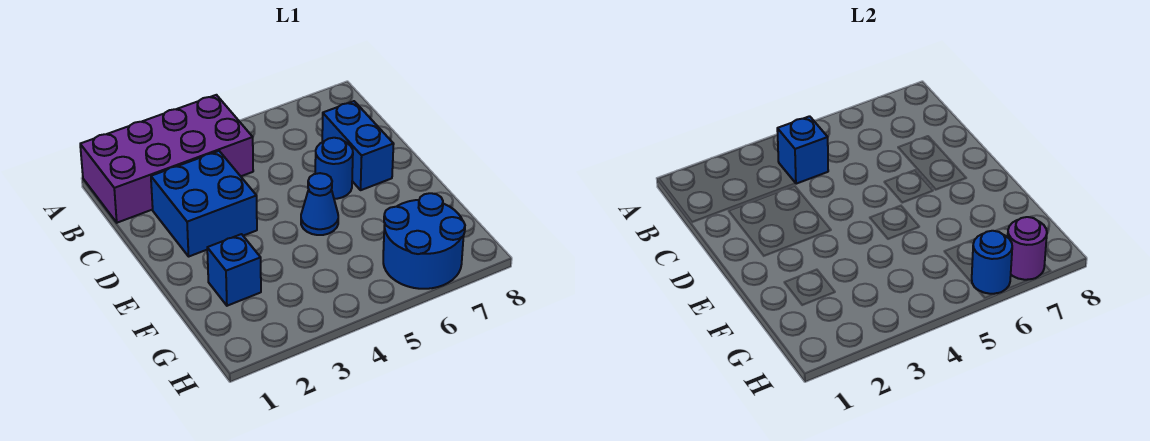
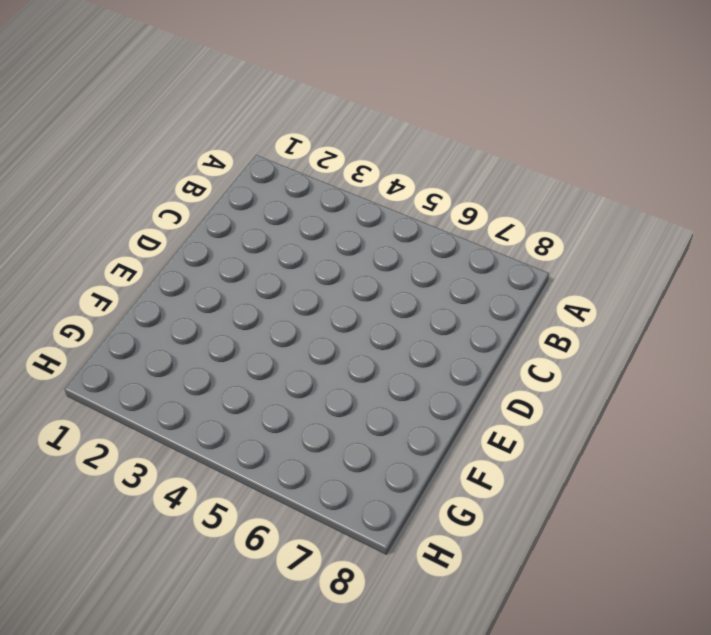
none -> purple brick A1:B4 level 1
none -> blue brick C2:D3 level 1

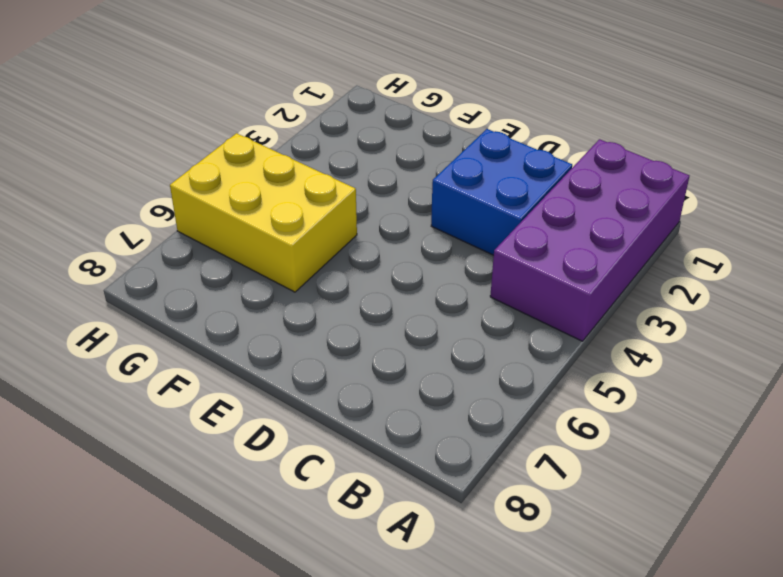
yellow brick F5:H6 level 1 -> blue round brick G6:H7 level 1
none -> blue brick C7:D7 level 1
none -> blue round brick D6 level 1

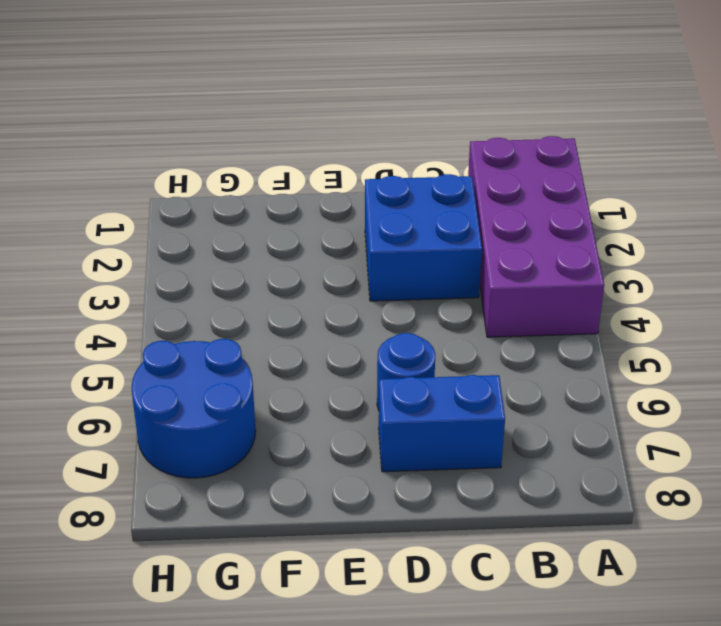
none -> blue cone E5 level 1
none -> blue brick F2 level 1

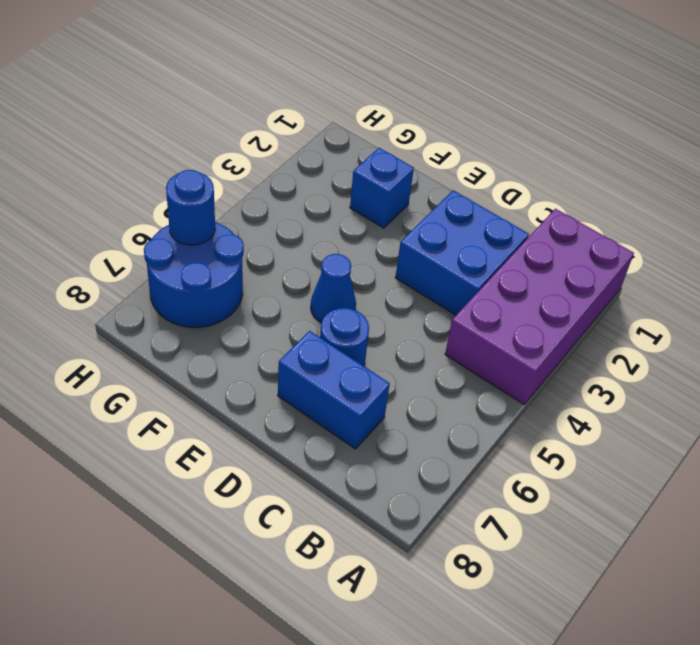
none -> blue brick B4 level 2
none -> purple round brick H7 level 2

